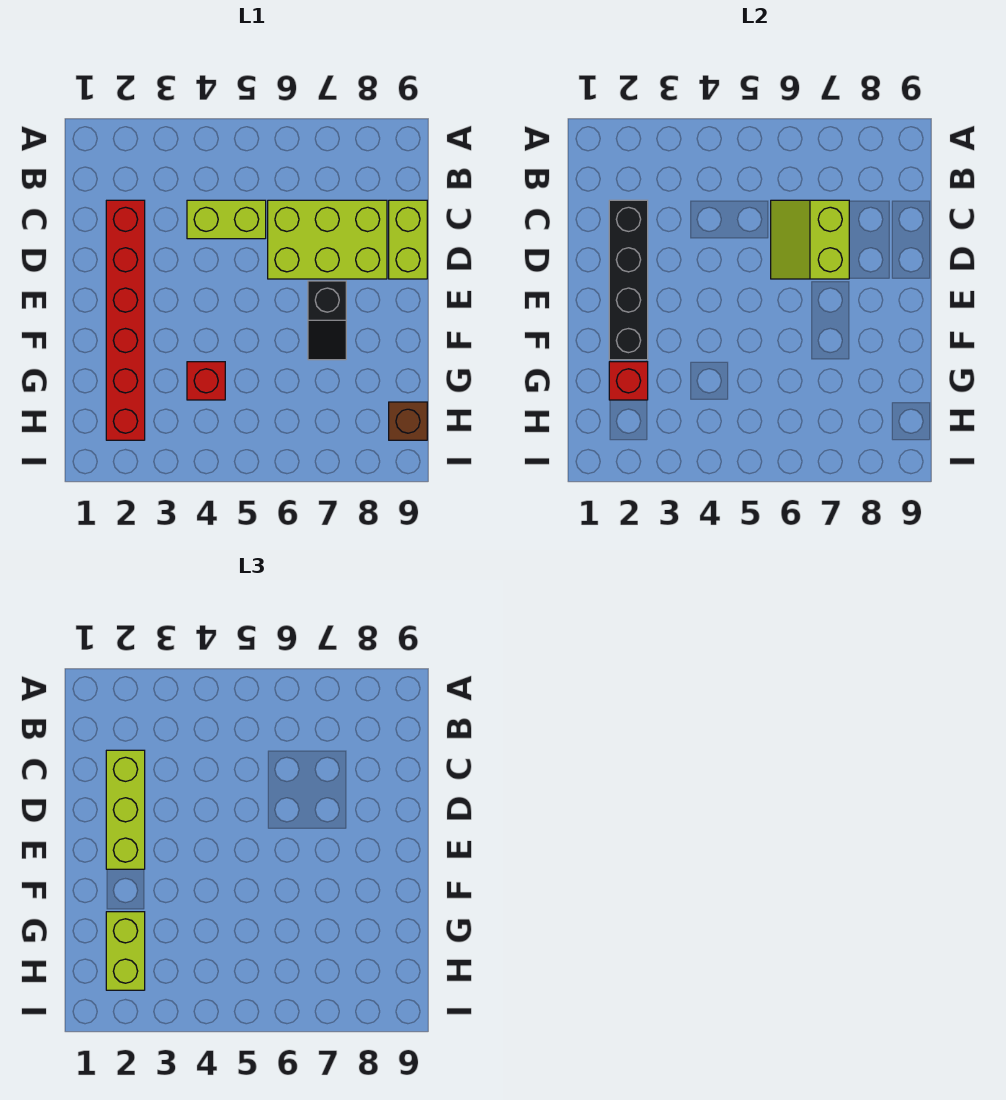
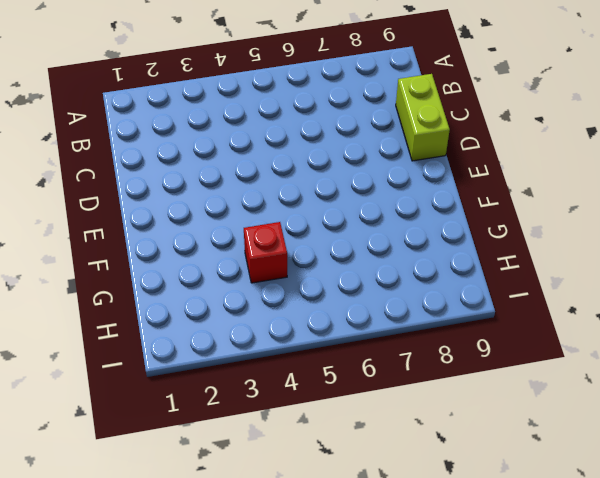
none -> red brick C2:H2 level 1
none -> lime brick C4:C5 level 1
none -> lime brick C6:D8 level 1

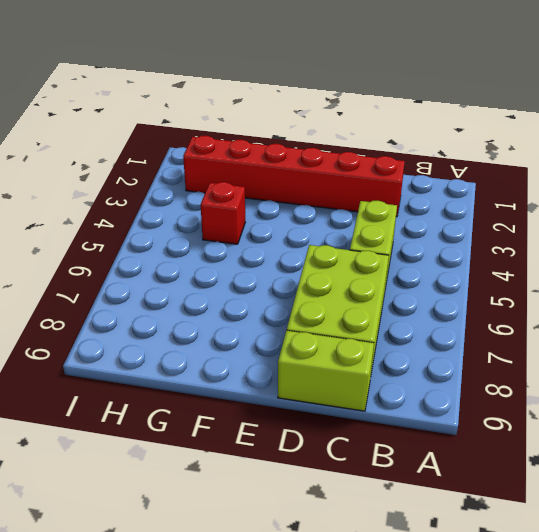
none -> black slope E7:F7 level 1 top E
none -> brown brick H9 level 1
none -> black brick C2:F2 level 2

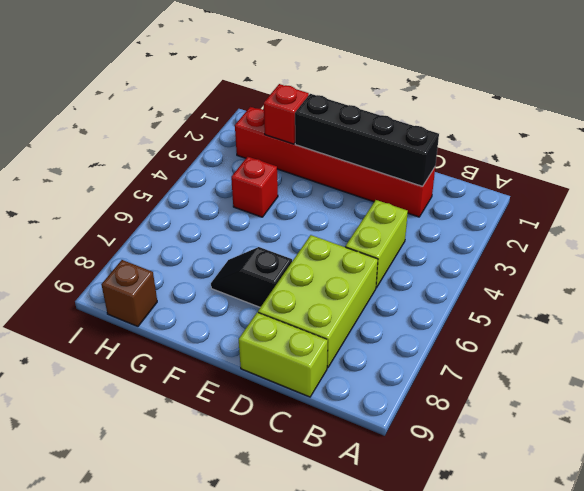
none -> lime slope C6:D7 level 2 top 7
none -> lime brick C2:E2 level 3
none -> lime brick G2:H2 level 3

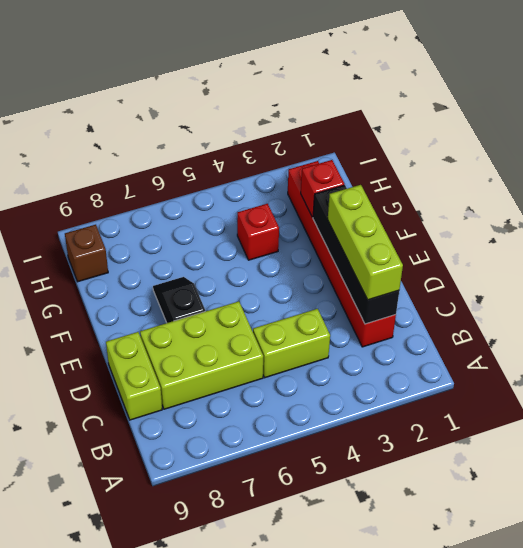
none -> lime slope C6:D7 level 2 top 7
none -> lime brick G2:H2 level 3

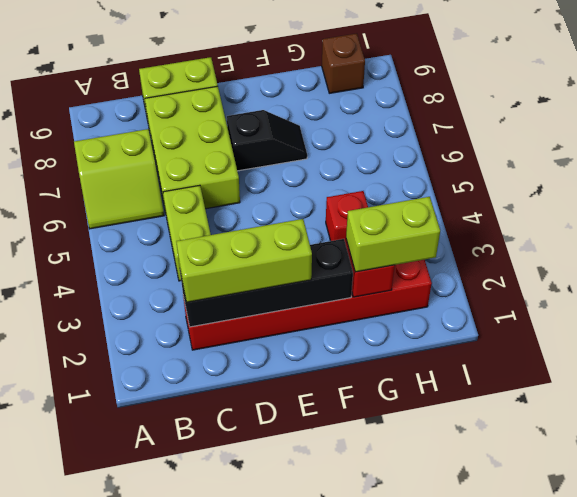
lime slope A6:B7 level 1 top 7 -> lime slope C6:D7 level 2 top 7

